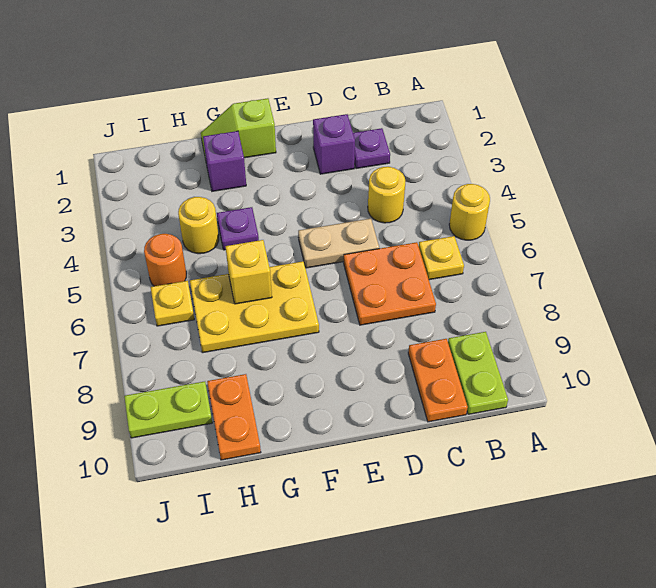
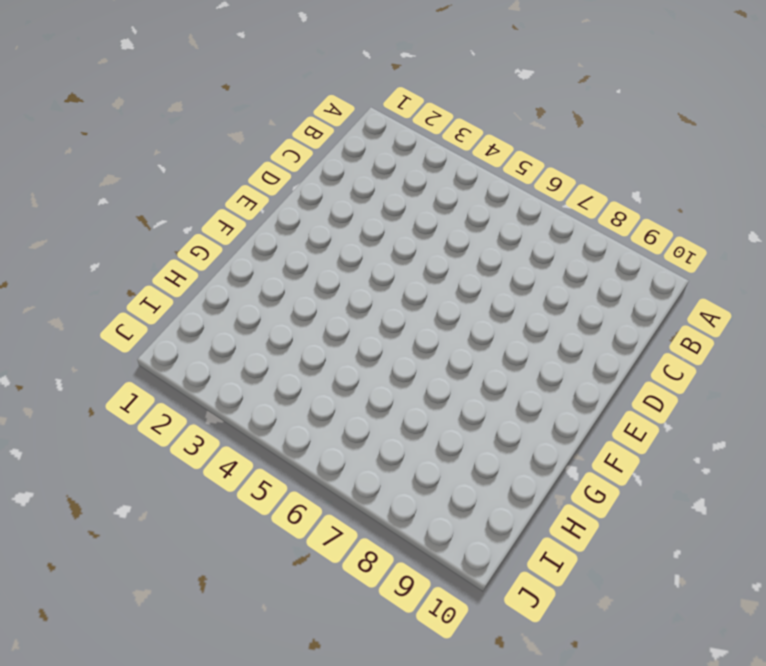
none -> yellow round brick A5 level 1
none -> yellow plate B6 level 1
none -> lime plate B9:B10 level 1

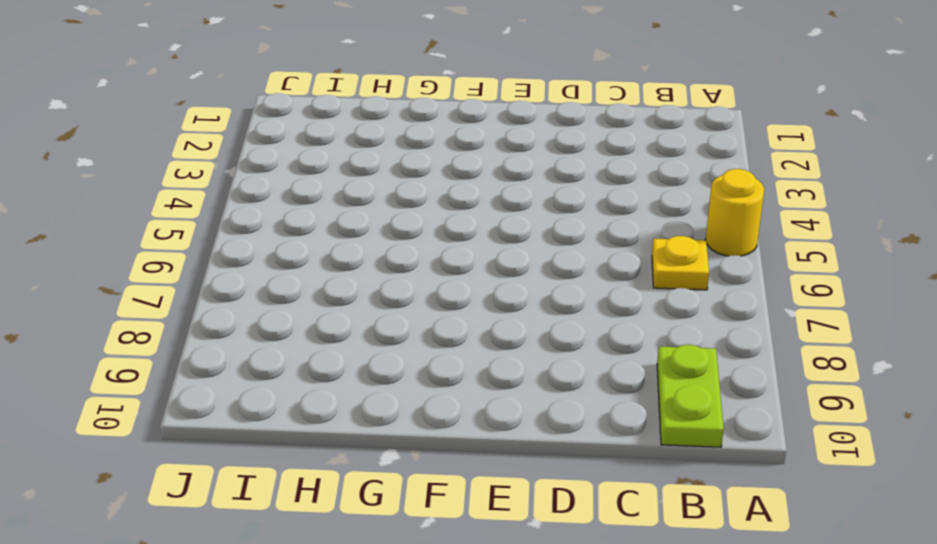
none -> purple plate C2 level 1
none -> yellow round brick C4 level 1
none -> orange plate C6:D7 level 1

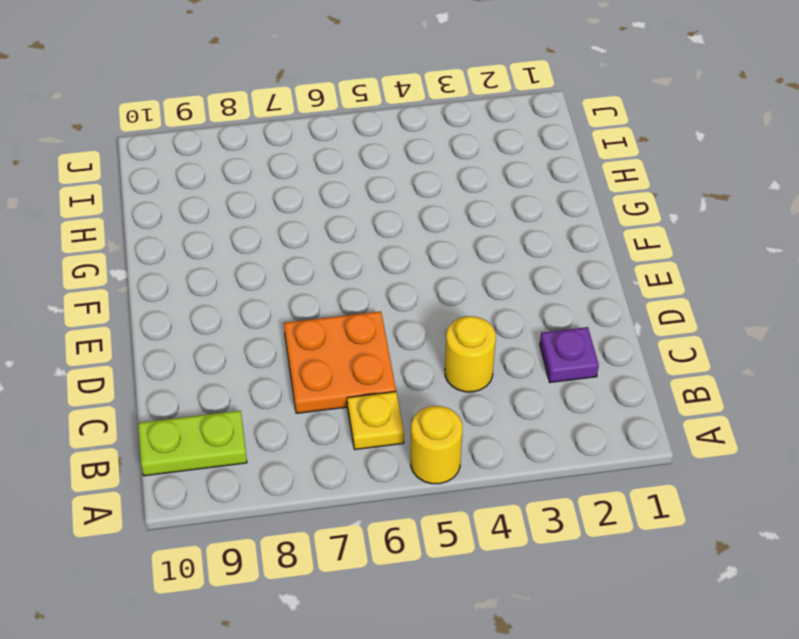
none -> orange plate C9:C10 level 1
none -> purple brick D2 level 1
none -> tan plate D5:E5 level 1

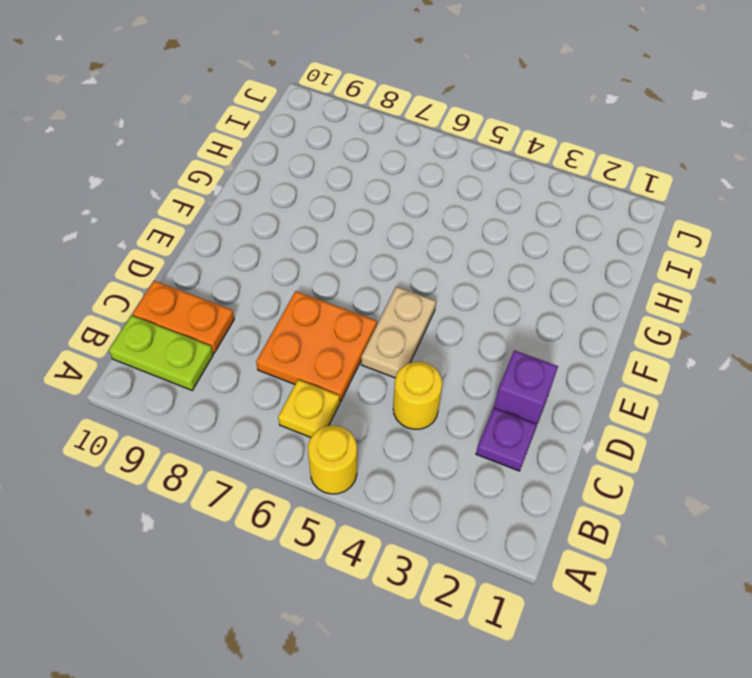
none -> lime slope F1:G1 level 1 top F
none -> yellow plate F6:H7 level 1
none -> purple brick G2 level 1

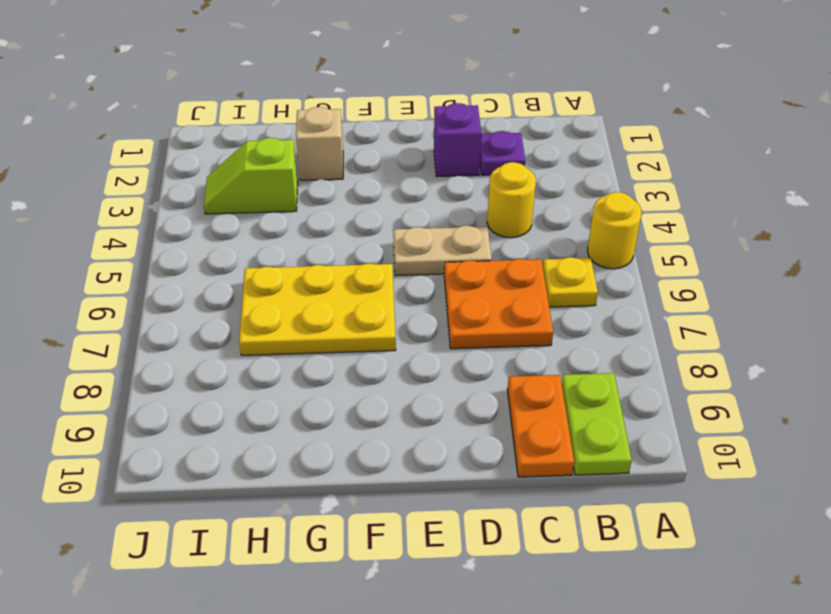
tan brick G2 level 1 -> purple brick G2 level 1
lime slope H3:I3 level 1 top H -> lime slope F1:G1 level 1 top F
none -> purple plate G4 level 1
none -> yellow round brick H4 level 1
none -> orange plate H9:H10 level 1

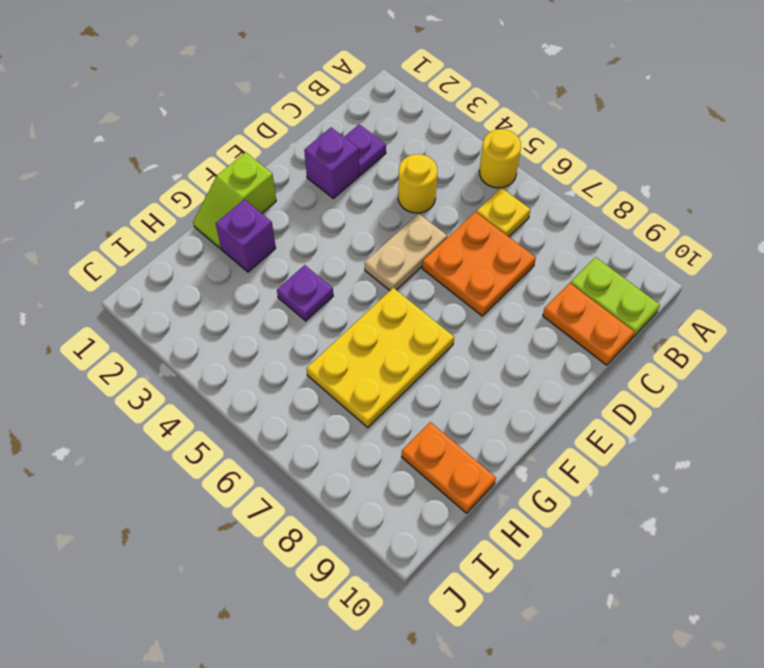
none -> yellow round brick H4 level 1
none -> orange round brick I5 level 1
none -> yellow plate I6 level 1

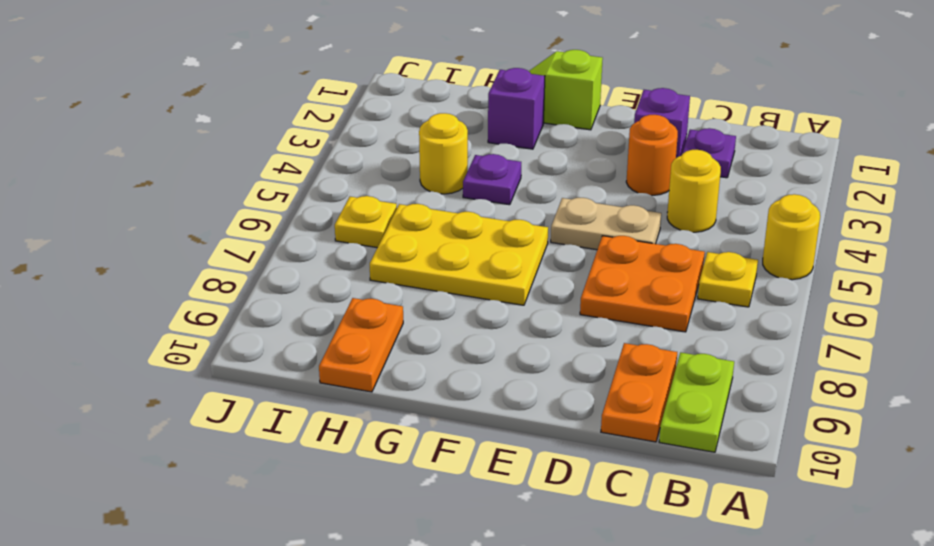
orange round brick D3 level 1 -> orange round brick I5 level 1
none -> lime plate I9:J9 level 1
none -> yellow brick G6 level 2

